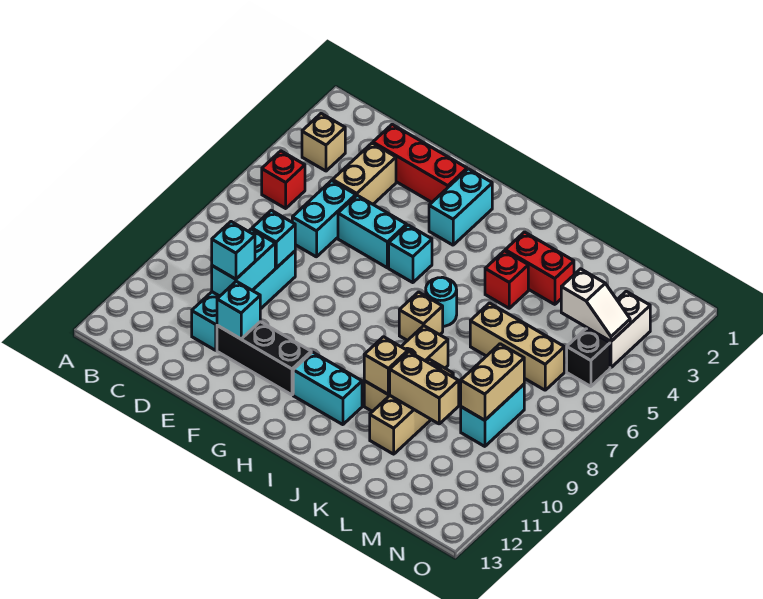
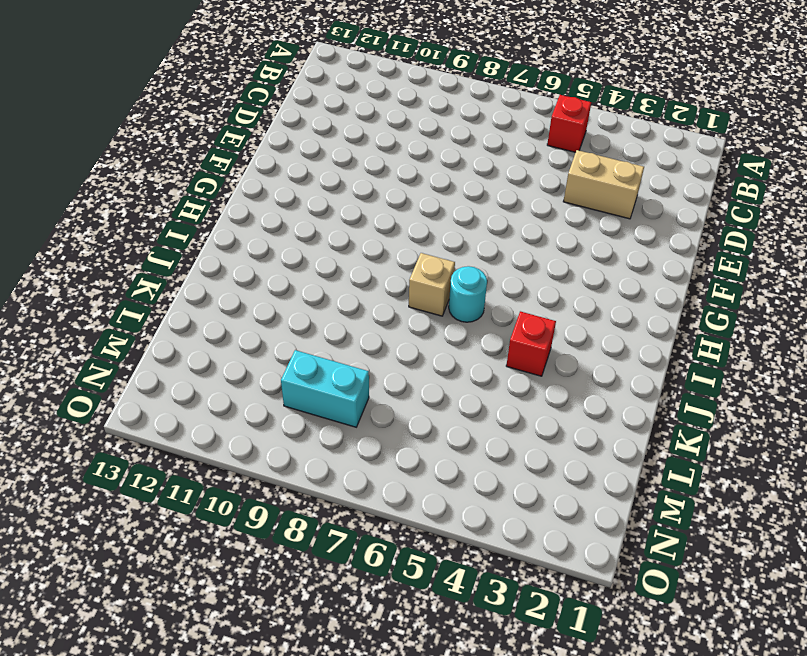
none -> tan brick B3 level 1
none -> red brick D2:F2 level 1
none -> cyan brick D5:D6 level 1

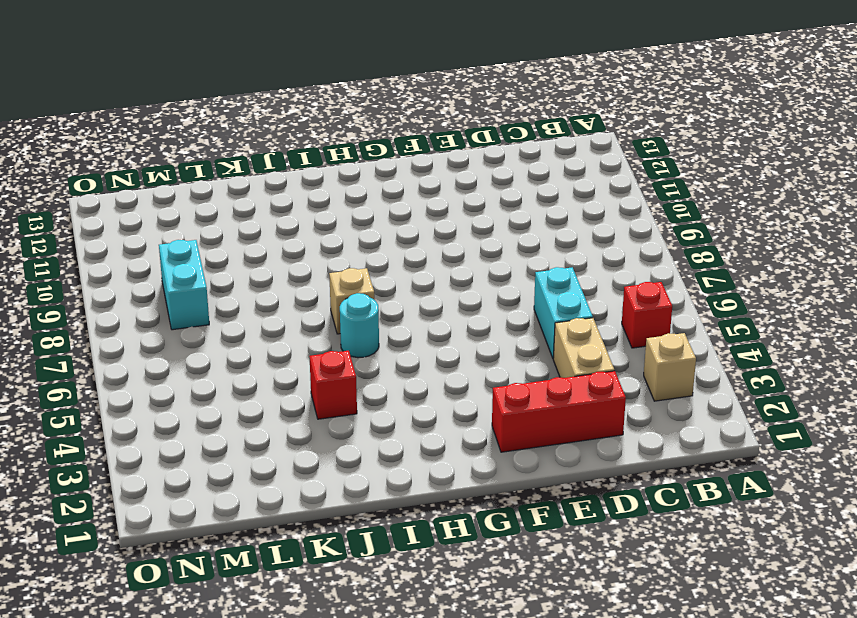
none -> cyan brick D8:D11 level 1
none -> cyan brick E5:F5 level 1
none -> black brick E11:G11 level 1

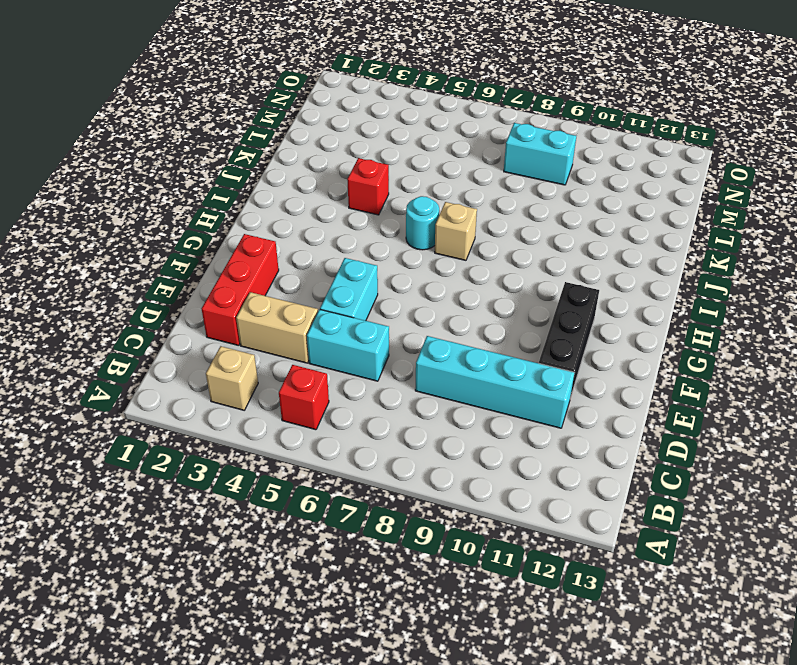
none -> cyan brick G2:G3 level 1
none -> cyan brick G5 level 1
none -> cyan brick H11:I11 level 1

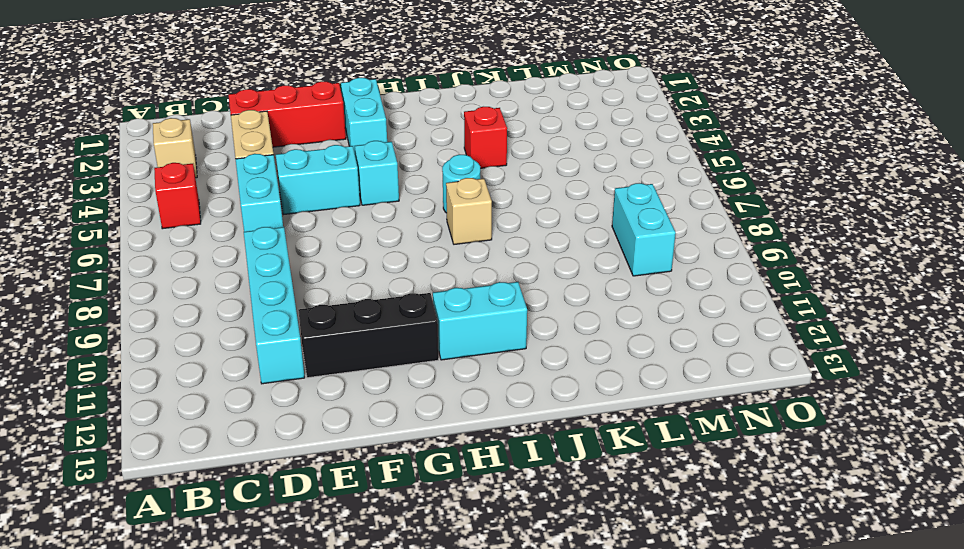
none -> red brick J3:K3 level 1
none -> tan brick J8:J10 level 1
none -> tan brick K6:M6 level 1

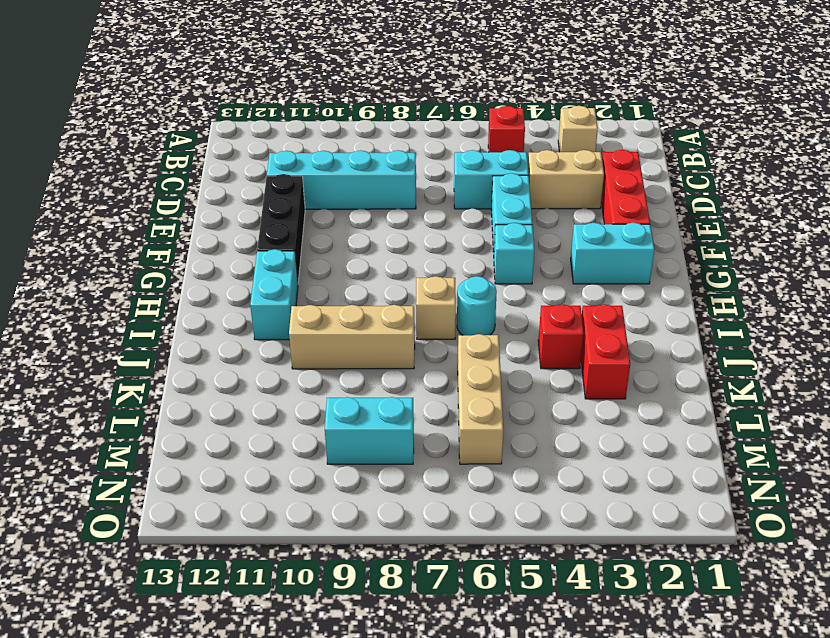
none -> tan brick K9:K11 level 1
none -> white brick N3:N4 level 1
none -> black brick N5 level 1

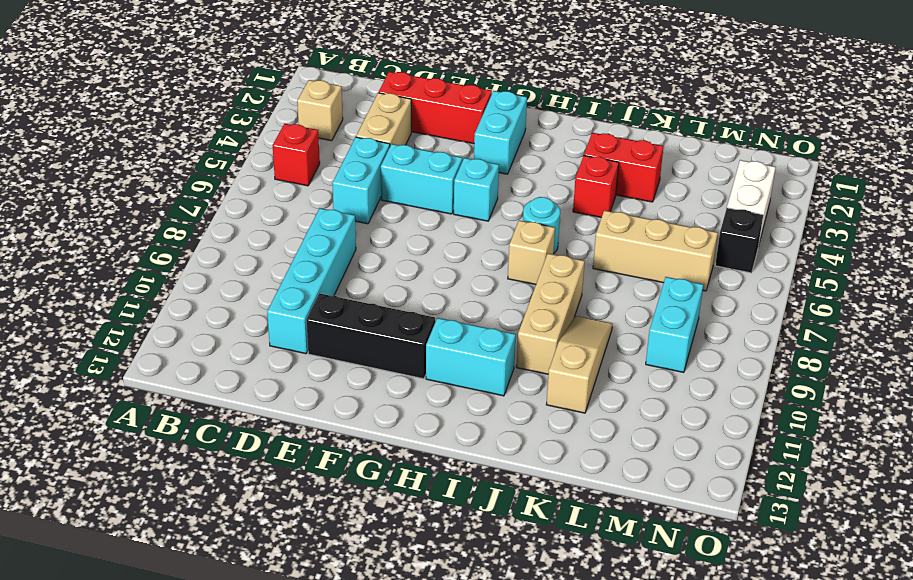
tan slope K9:K11 level 1 top 11 -> tan brick K9:K11 level 1
none -> cyan brick D8 level 2
none -> cyan brick D9:D10 level 2
none -> cyan brick E11 level 2

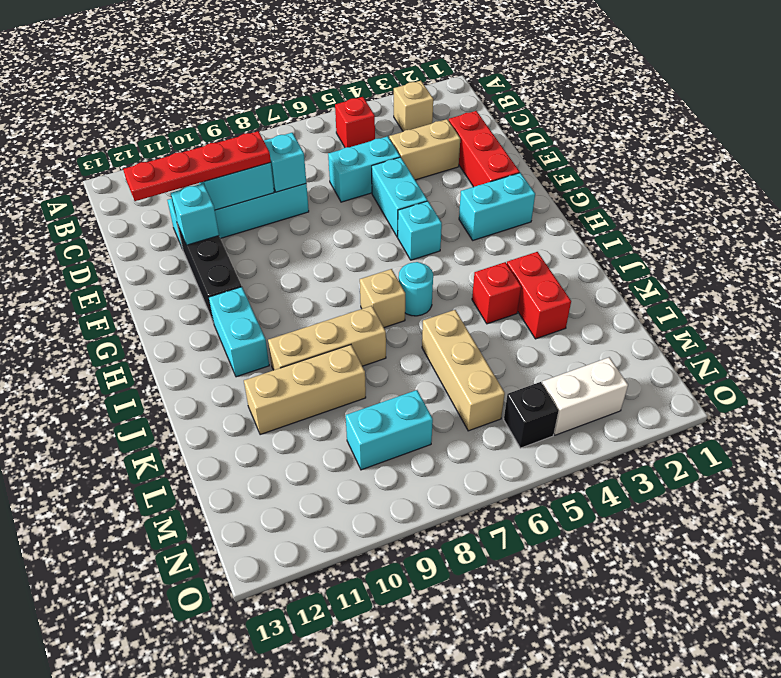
red plate D9:D12 level 3 -> cyan brick D10 level 3
none -> tan brick J10 level 2
none -> tan brick K10:L10 level 2
none -> white slope M4:N4 level 2 top M

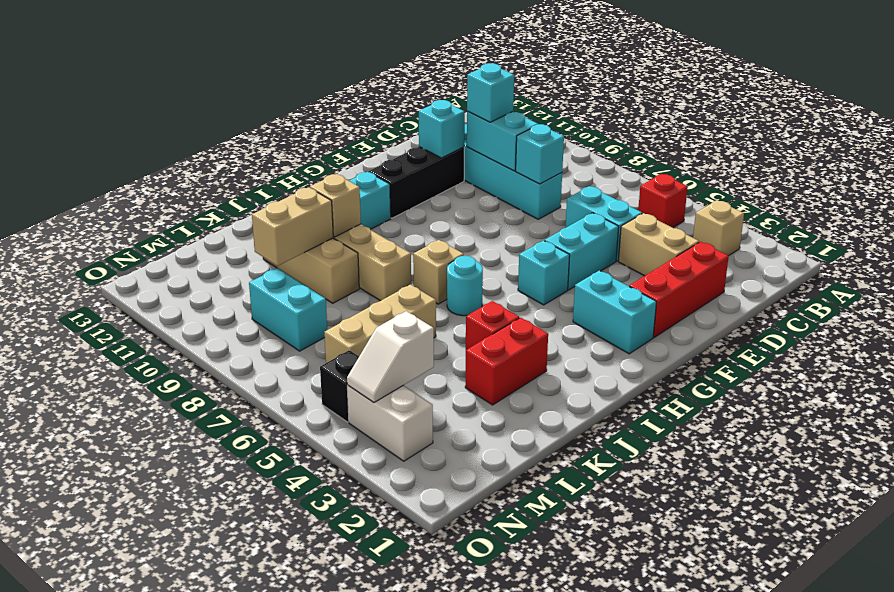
none -> tan brick M8:M9 level 2

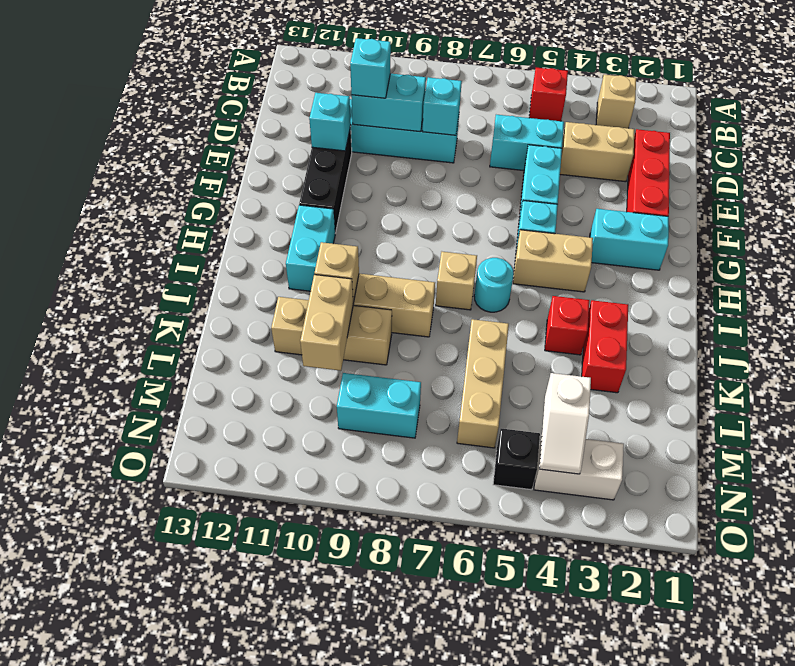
tan brick H4:H5 level 1 -> tan brick M8:M9 level 2

